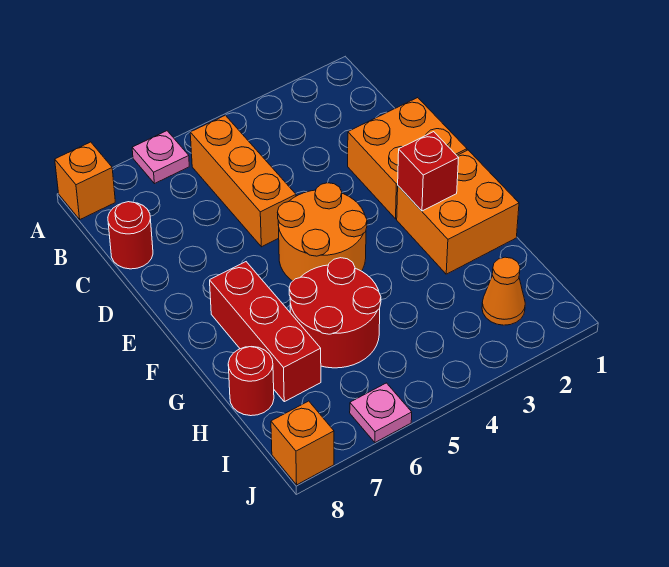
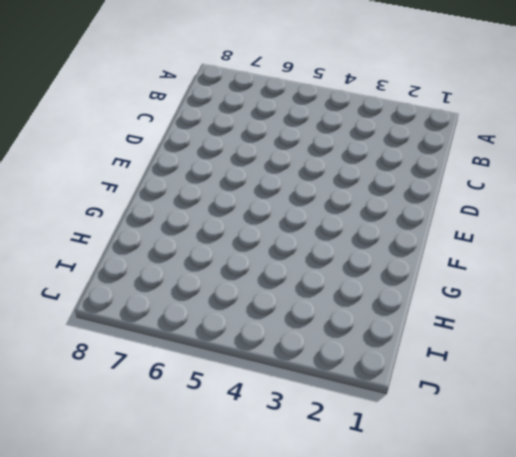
none -> pink plate A6 level 1
none -> orange brick A8 level 1
none -> orange brick B5:D5 level 1

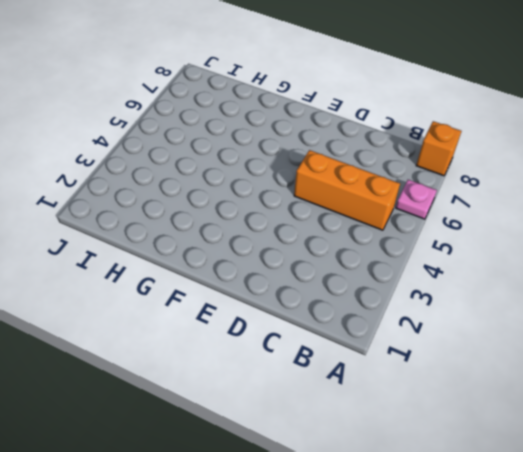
none -> red round brick C8 level 1
none -> orange brick D1:E2 level 1
none -> orange round brick E4:F5 level 1

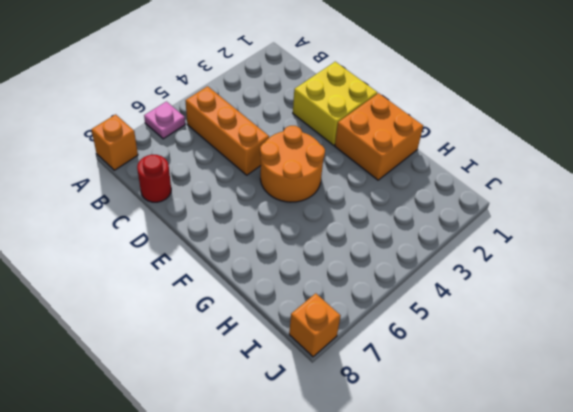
yellow brick D1:E2 level 1 -> orange brick D1:E2 level 1
none -> red brick F7:H7 level 1
none -> red round brick G5:H6 level 1
none -> red round brick H8 level 1

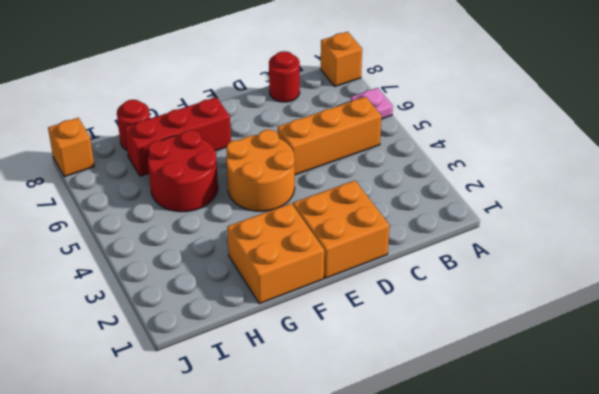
none -> orange cone I2 level 1
none -> pink plate J6 level 1
none -> red brick F2 level 2

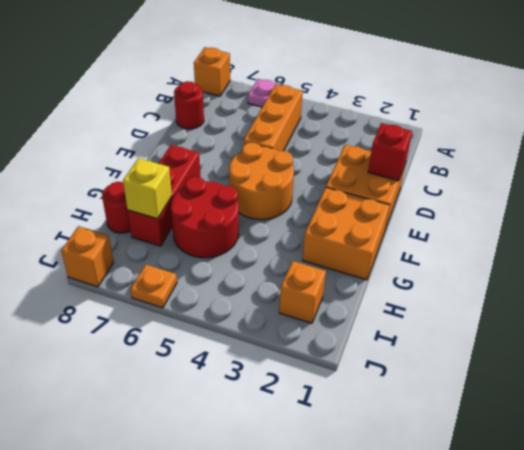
red brick D1 level 2 -> red brick F2 level 2
yellow brick H7 level 2 -> none
orange brick I2 level 1 -> orange cone I2 level 1
orange plate J6 level 1 -> pink plate J6 level 1

